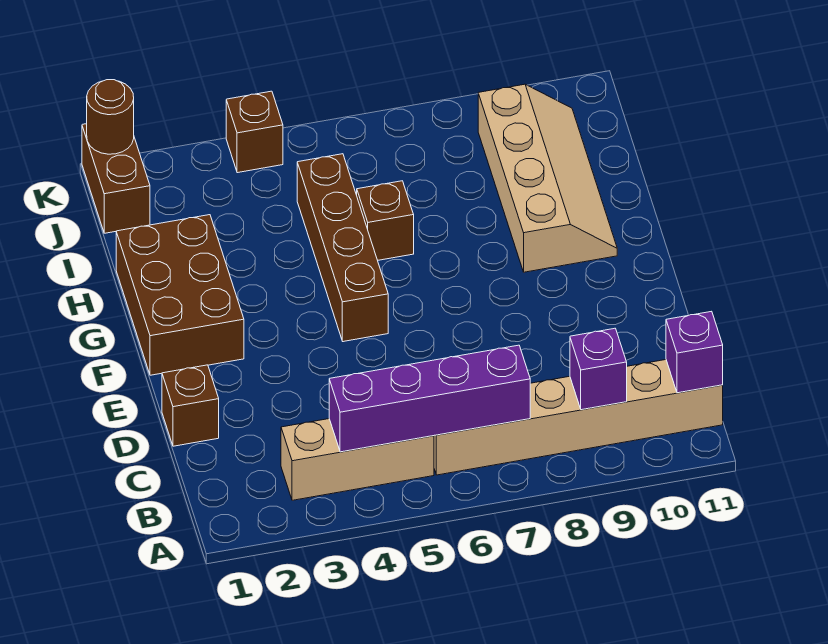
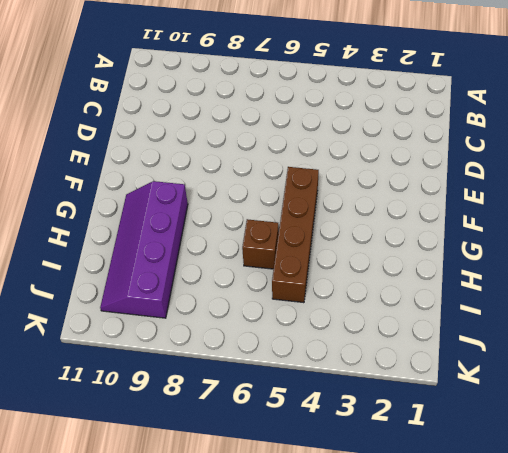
purple slope G9:J10 level 1 top 9 -> tan slope G9:J10 level 1 top 9
none -> tan brick B3:B5 level 1
none -> tan brick B6:B11 level 1
none -> brown brick D1 level 1

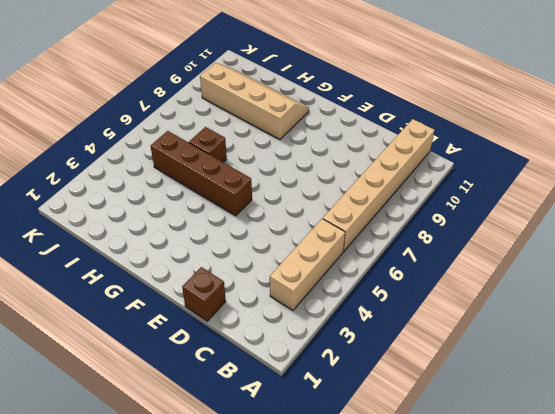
none -> brown brick F1:H2 level 1
none -> brown brick J1:K1 level 1
none -> brown brick K4 level 1

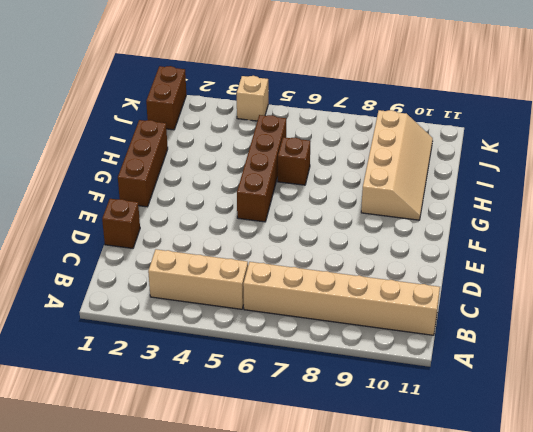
brown brick F1:H1 level 1 -> brown brick F1:H2 level 1
tan brick K4 level 1 -> brown brick K4 level 1
none -> purple brick B4:B7 level 2
none -> purple brick B9 level 2
none -> purple brick B11 level 2

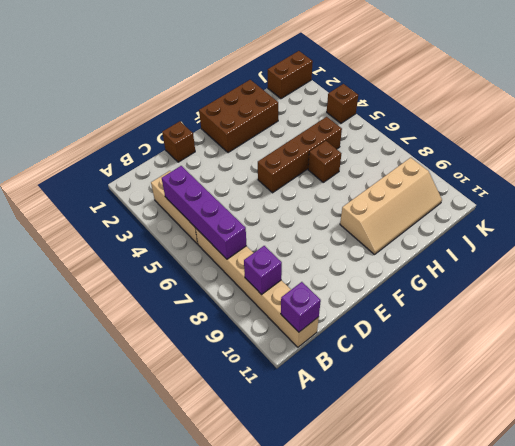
none -> brown round brick K1 level 2

